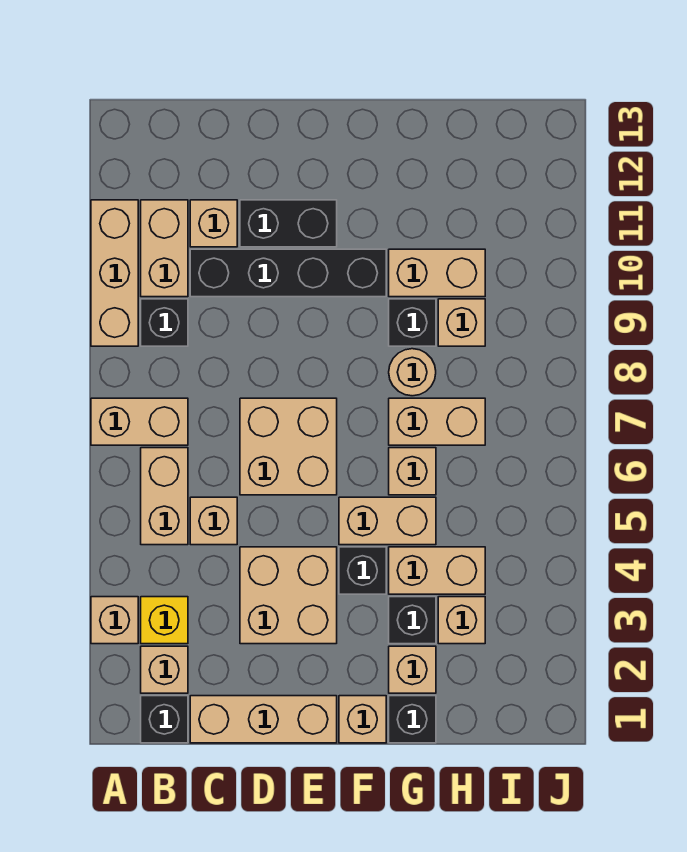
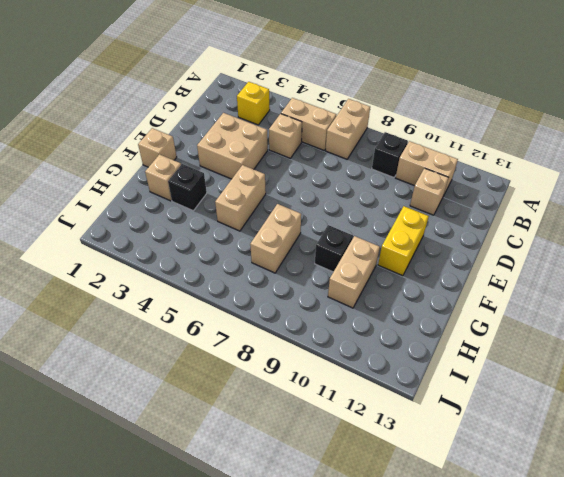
yellow brick E11:F11 level 1 -> black brick D11:E11 level 1
none -> tan brick A3 level 1
none -> tan brick A9:A11 level 1
none -> black brick B1 level 1
none -> tan brick B2 level 1

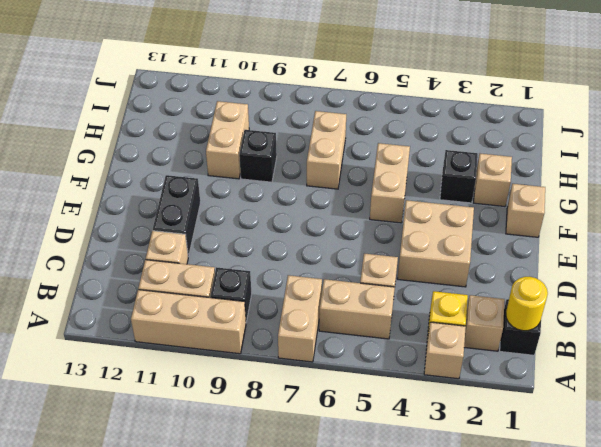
yellow round brick B1 level 2 -> none
none -> tan brick C1:E1 level 1
none -> black brick C10:F10 level 1
none -> tan brick D6:E7 level 1
none -> black brick F4 level 1

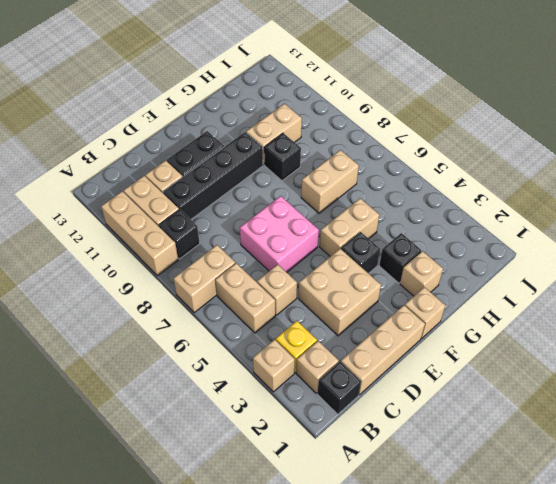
pink brick D6:E7 level 1 -> tan brick D6:E7 level 1
none -> black brick G1 level 1
none -> tan brick G4:H4 level 1
none -> tan brick G6 level 1
none -> tan round brick G8 level 1

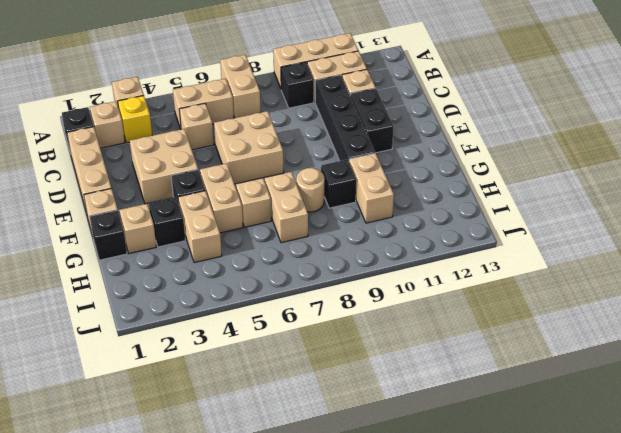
none -> tan brick H3 level 1
none -> tan brick H9 level 1

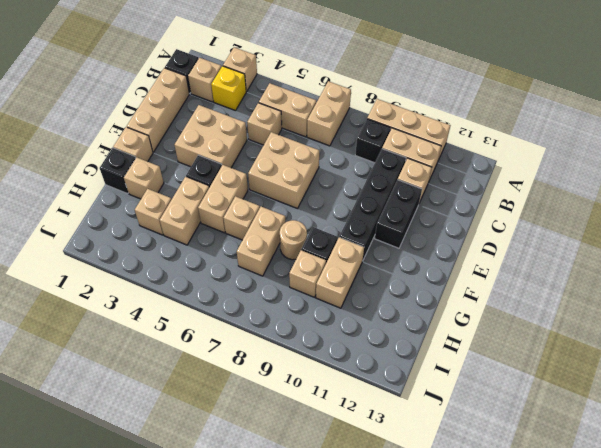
none -> black brick G3 level 1

